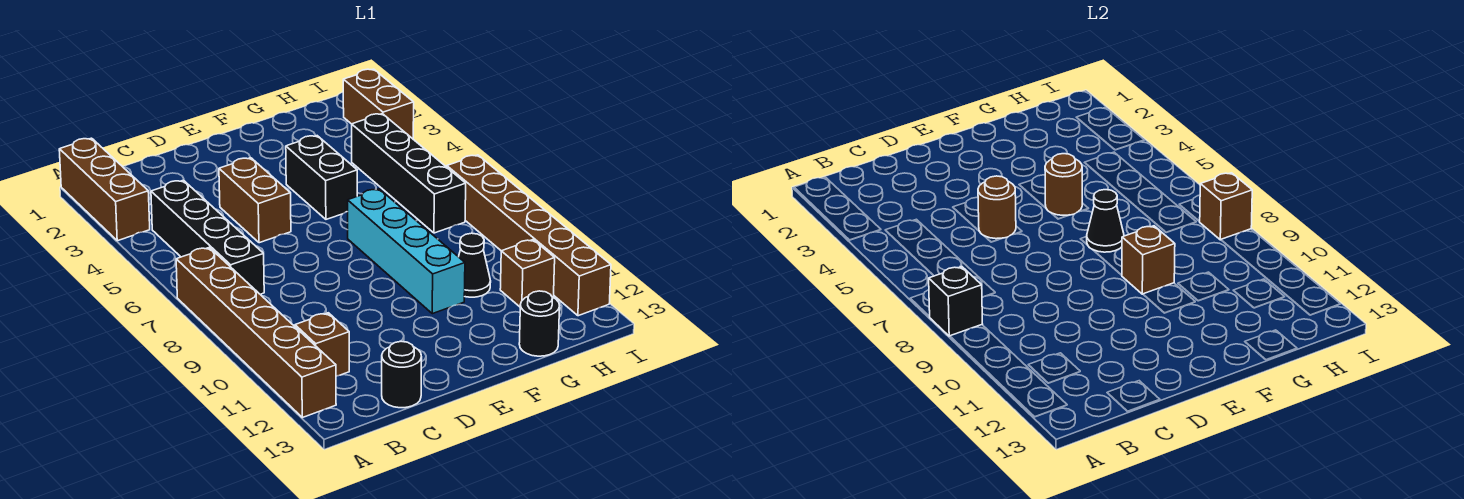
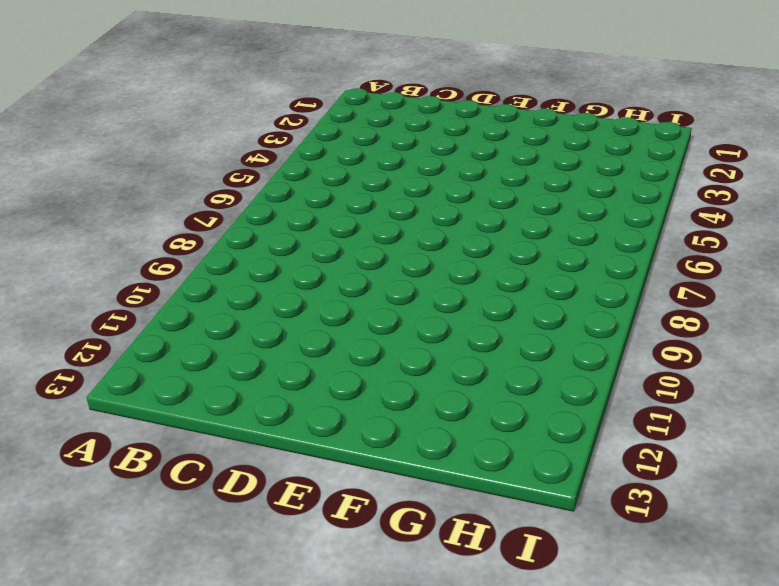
none -> brown brick A1:A3 level 1
none -> brown brick A7:A12 level 1
none -> black brick B4:B7 level 1

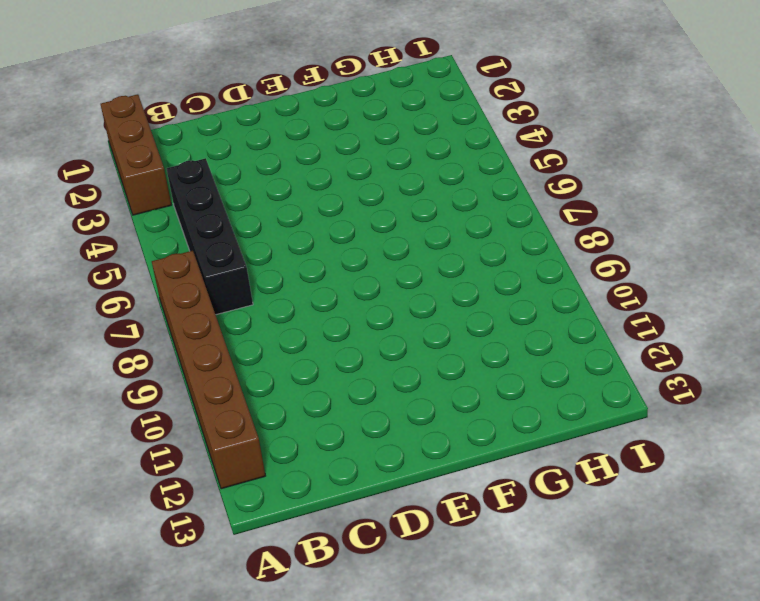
none -> brown brick B11 level 1
none -> black round brick C13 level 1
none -> brown brick D4:D5 level 1

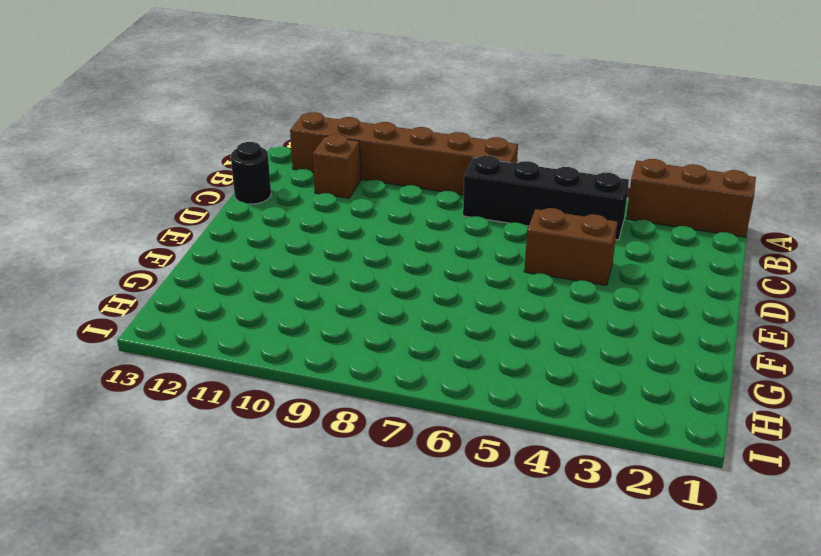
none -> black brick F4:F5 level 1
none -> cyan brick F7:F10 level 1
none -> black cone G10 level 1

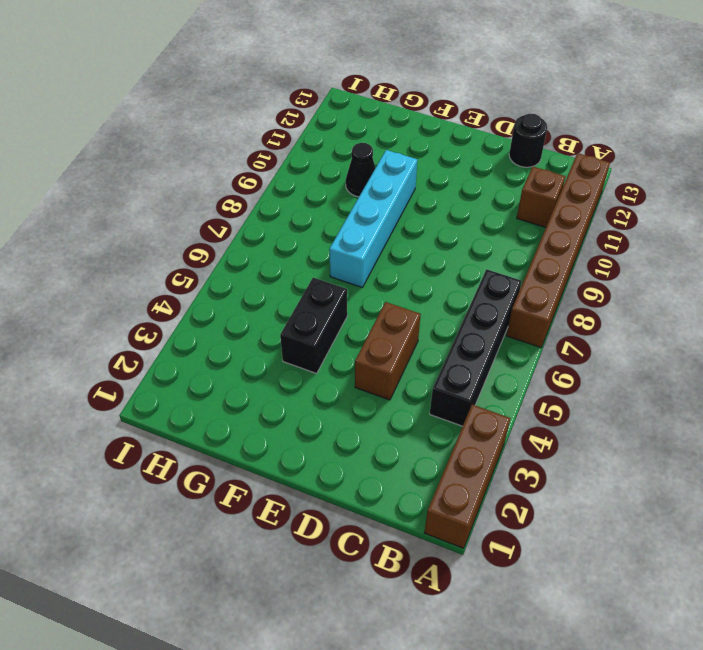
none -> black round brick G13 level 1
none -> black brick H4:H7 level 1
none -> brown brick H11 level 1

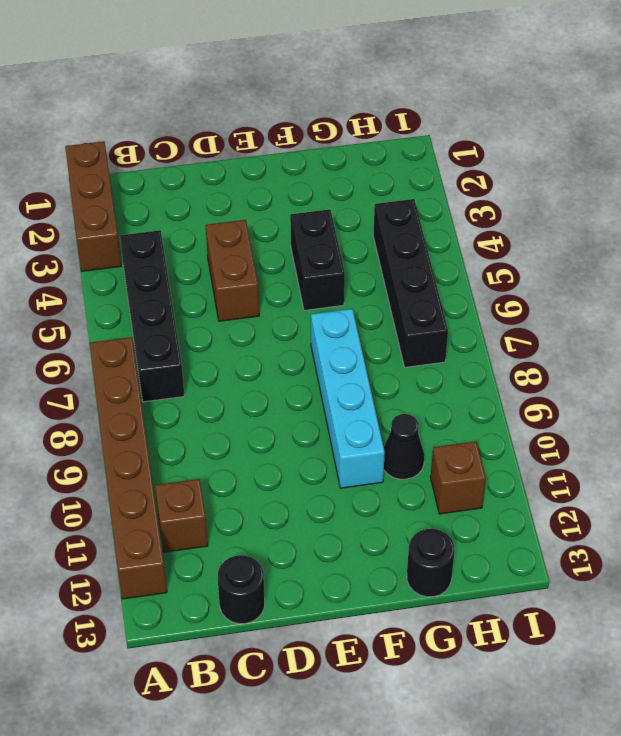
none -> brown brick I2:I3 level 1
none -> brown brick I7:I12 level 1
none -> black brick A8 level 2

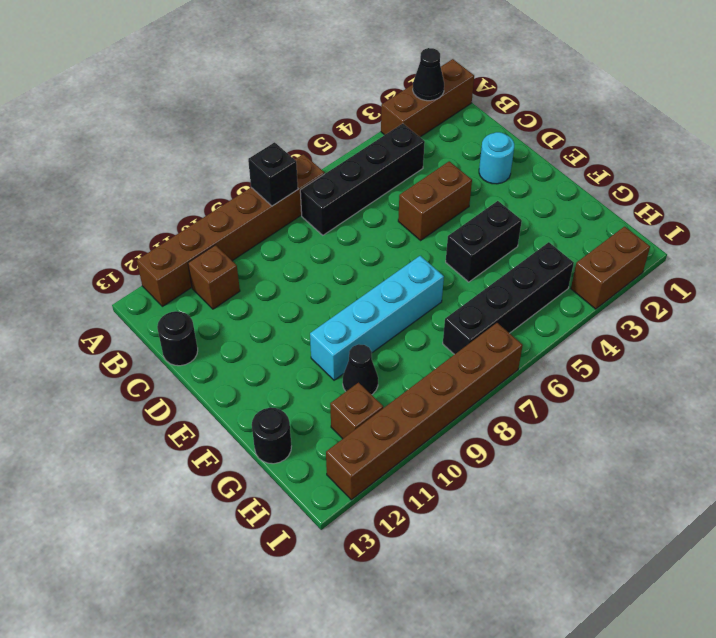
black cone A2 level 2 -> black cone F7 level 2
cyan round brick D2 level 1 -> none
none -> brown round brick D5 level 2
none -> brown round brick F5 level 2
none -> brown brick F9 level 2

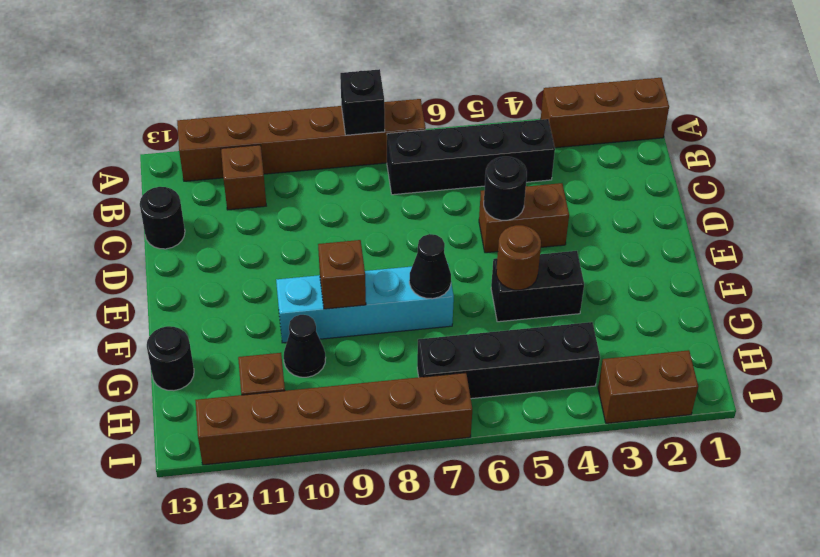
black round brick D5 level 2 -> brown round brick D5 level 2
none -> brown brick I8 level 2

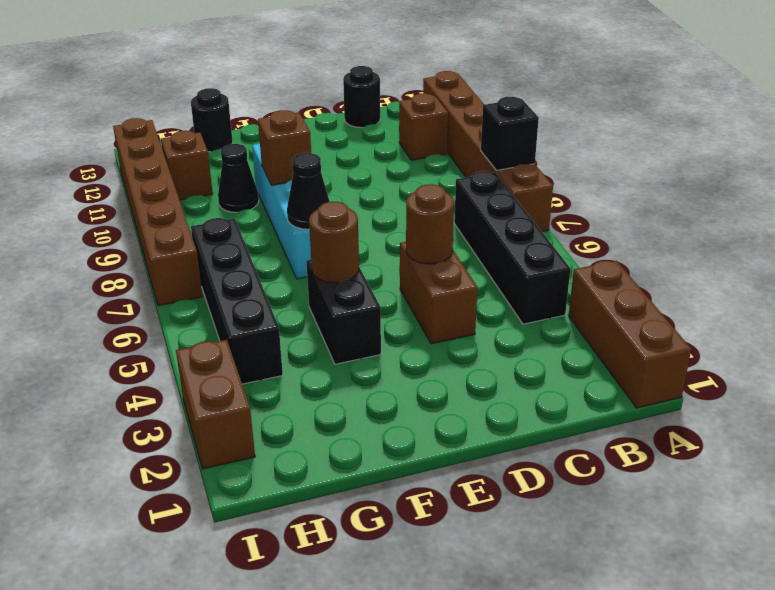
none -> brown brick I8 level 2

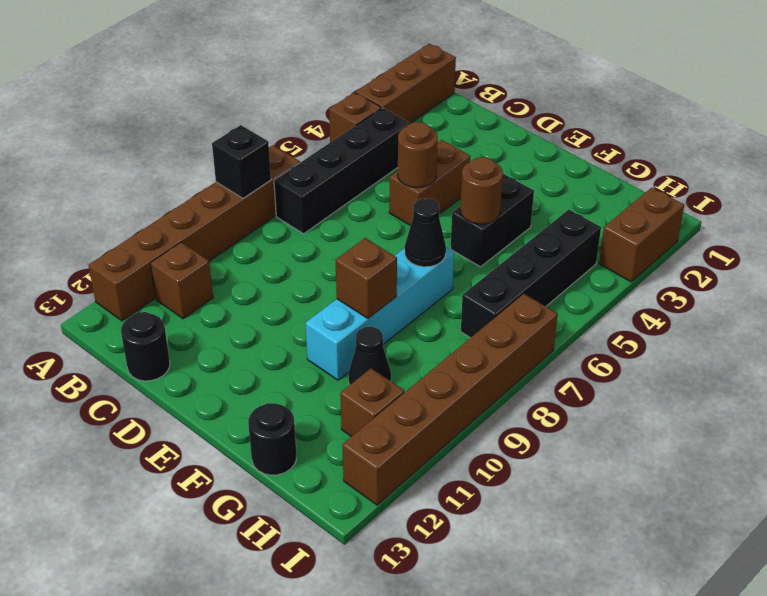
brown brick A4 level 1 -> brown brick I8 level 2

